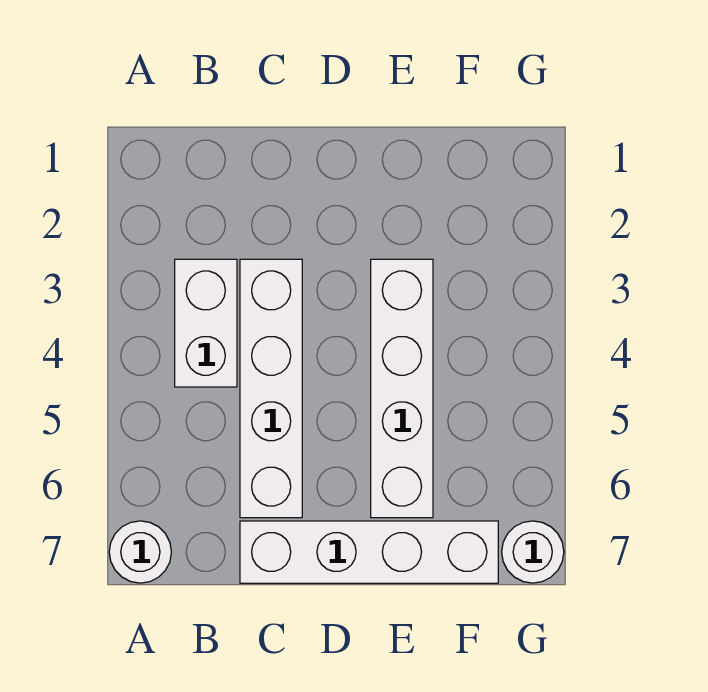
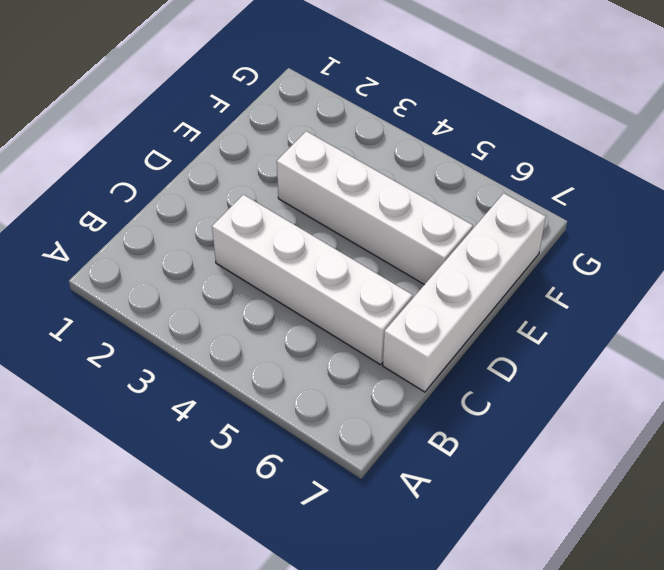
none -> white round brick A7 level 1
none -> white brick B3:B4 level 1

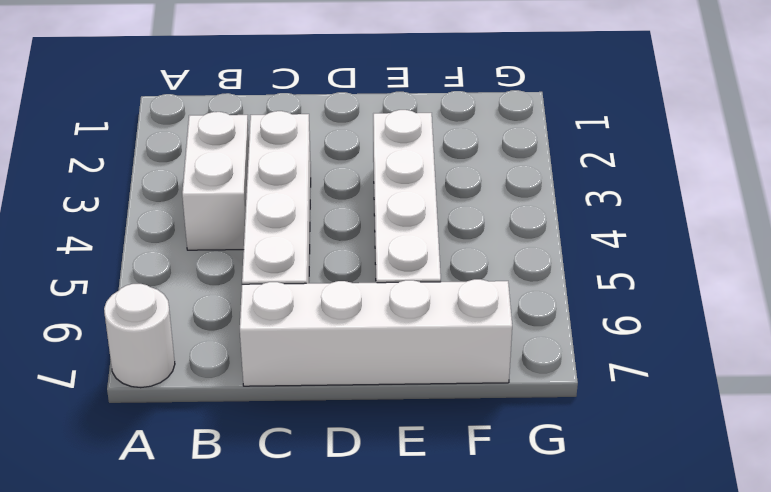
none -> white round brick G7 level 1

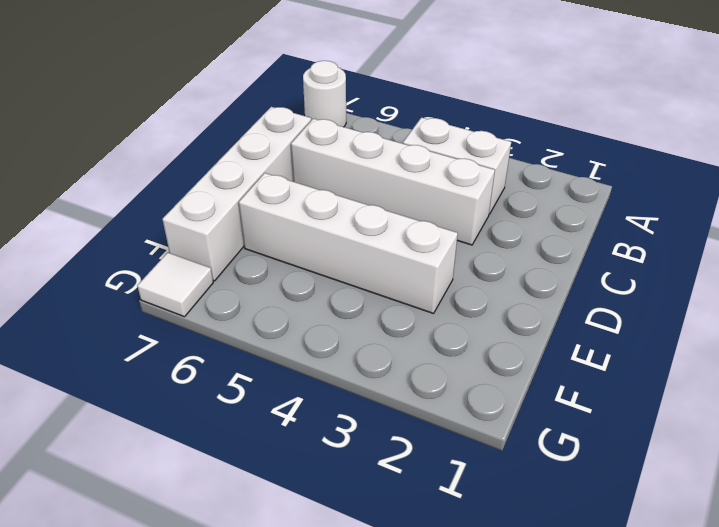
white tile G7 level 1 -> white round brick G7 level 1

